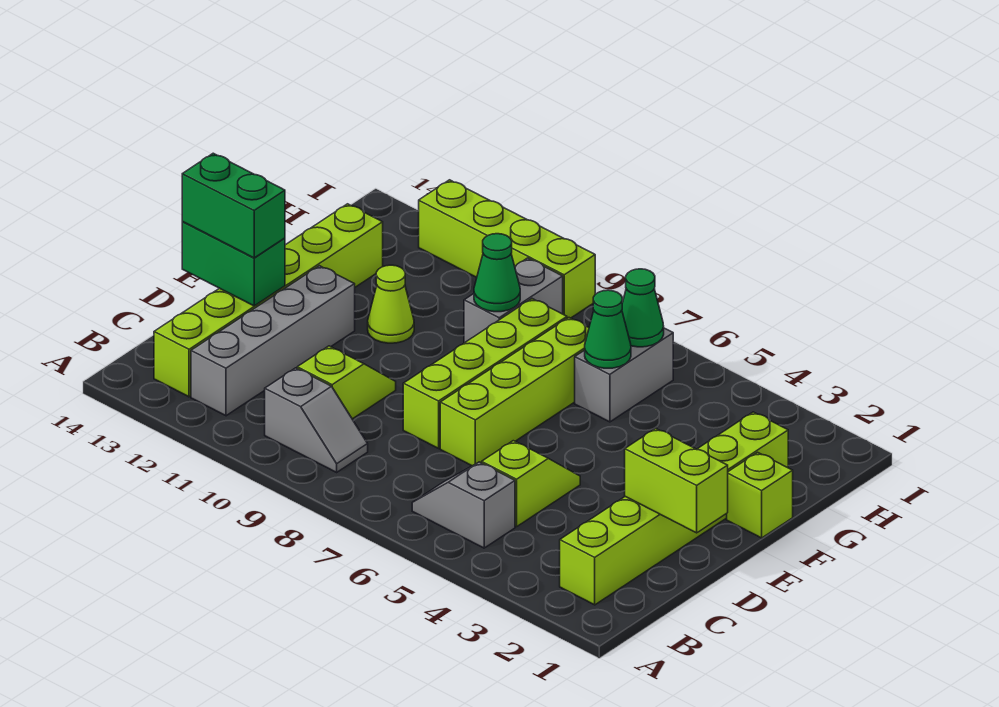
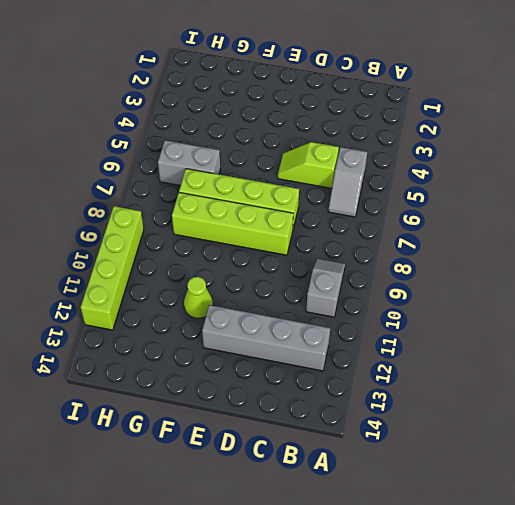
none -> lime brick B2:G2 level 1
none -> lime brick B13:G13 level 1
none -> lime slope C10:D10 level 1 top C

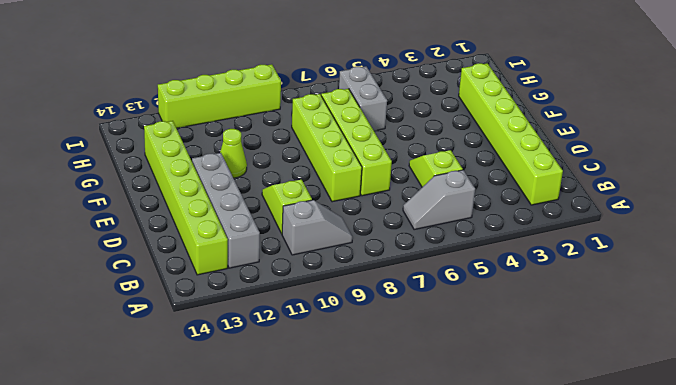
none -> lime brick F1 level 1
none -> grey brick G9:H9 level 1
none -> lime brick D1:D2 level 2

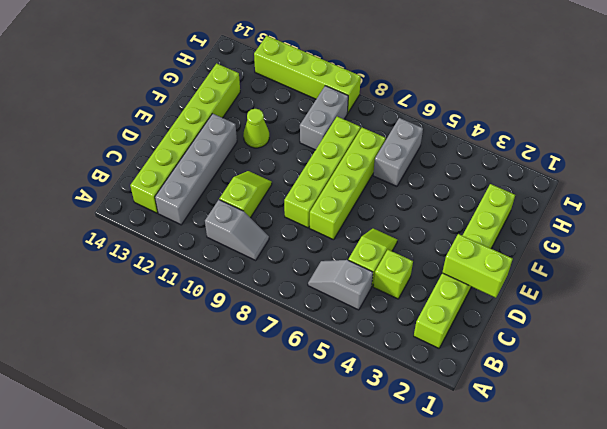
lime brick C4 level 1 -> lime brick F1 level 1
none -> green brick D13:D14 level 2
none -> green cone G6 level 2
none -> green cone G9 level 2

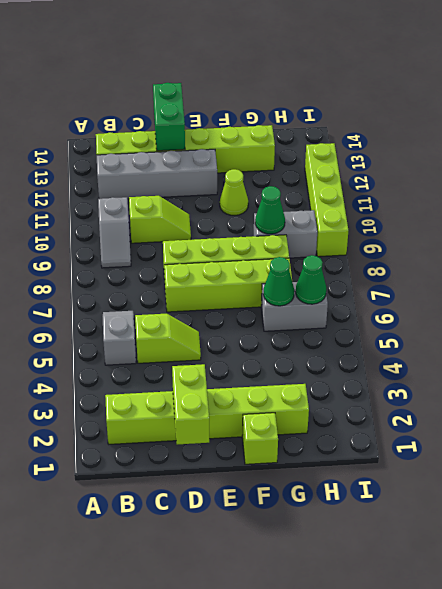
none -> green brick D13:D14 level 3

